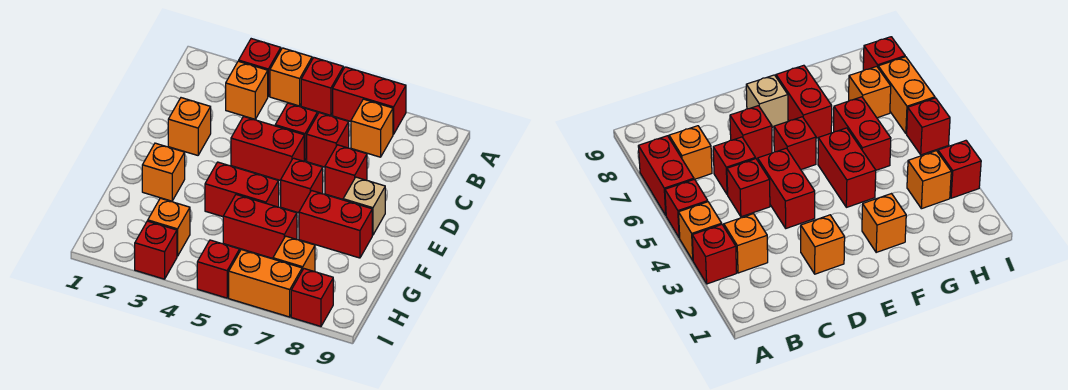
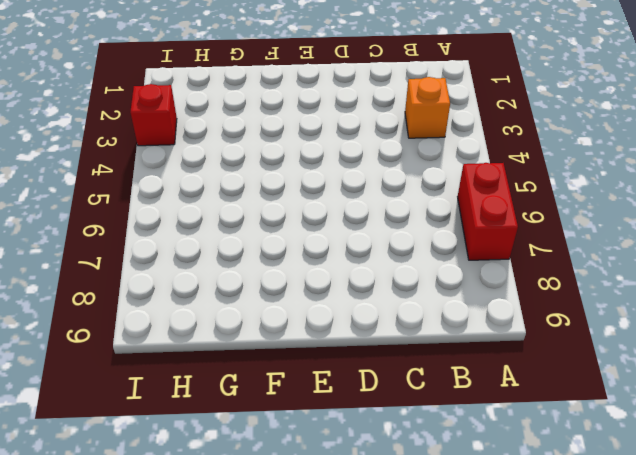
none -> red brick A3 level 1
none -> orange brick A4 level 1
none -> red brick A5 level 1

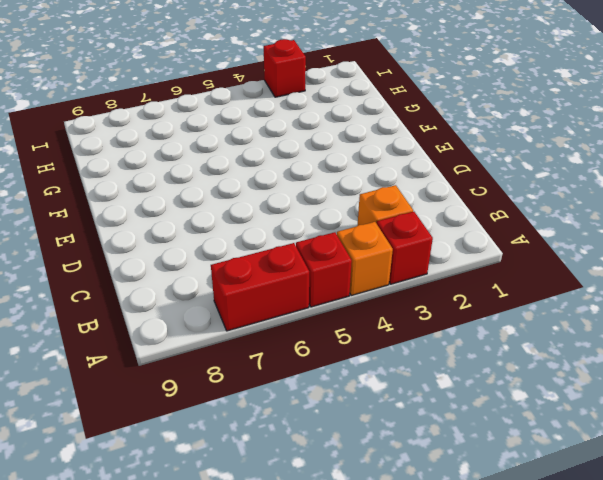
none -> orange brick B7 level 1
none -> red brick C5 level 1
none -> red brick C6 level 1

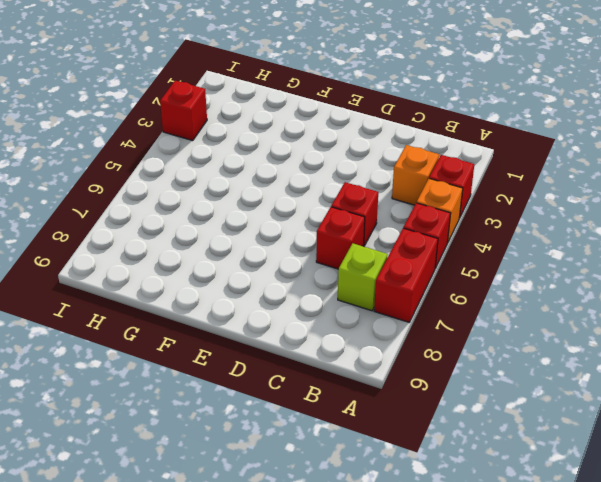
lime brick B7 level 1 -> orange brick B7 level 1
none -> orange brick D2 level 1
none -> red brick D4:D5 level 1
none -> red brick D7 level 1

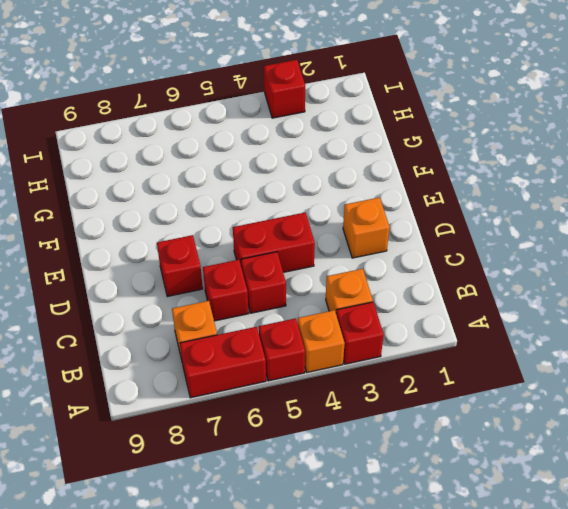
none -> red brick E6 level 1
none -> tan brick E8 level 1
none -> orange brick F2 level 1

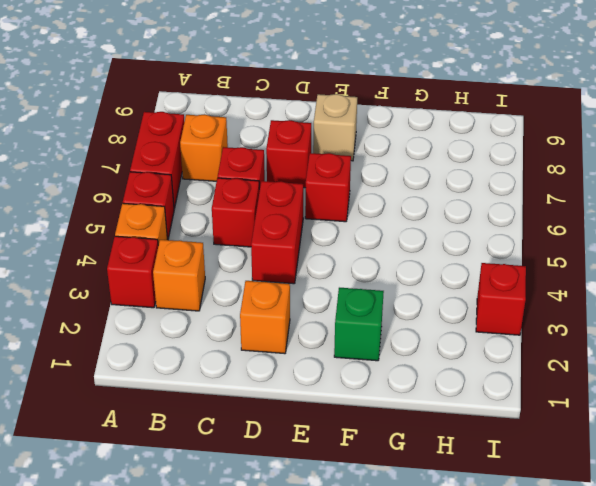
green brick F2 level 1 -> orange brick F2 level 1
none -> red brick F4:F5 level 1
none -> red brick F7:F8 level 1
none -> red brick G5:G6 level 1

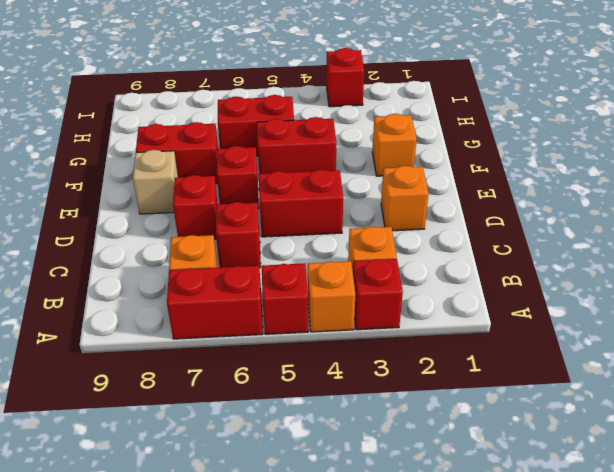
none -> red brick C5 level 1
none -> orange brick H3 level 1
none -> orange brick H7 level 1

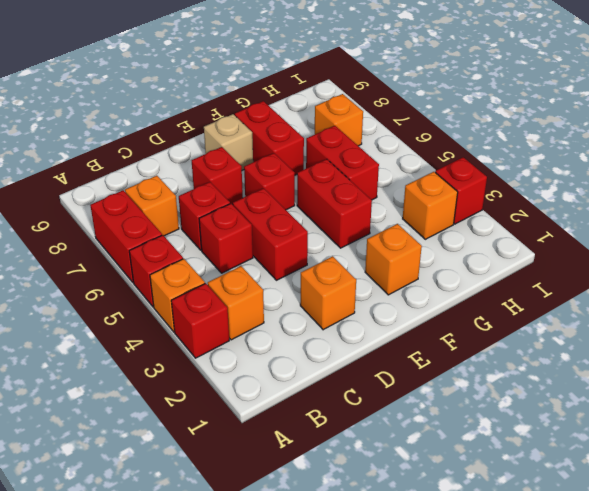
none -> red brick I5 level 1
none -> orange brick I6:I7 level 1
none -> red brick I8 level 1

